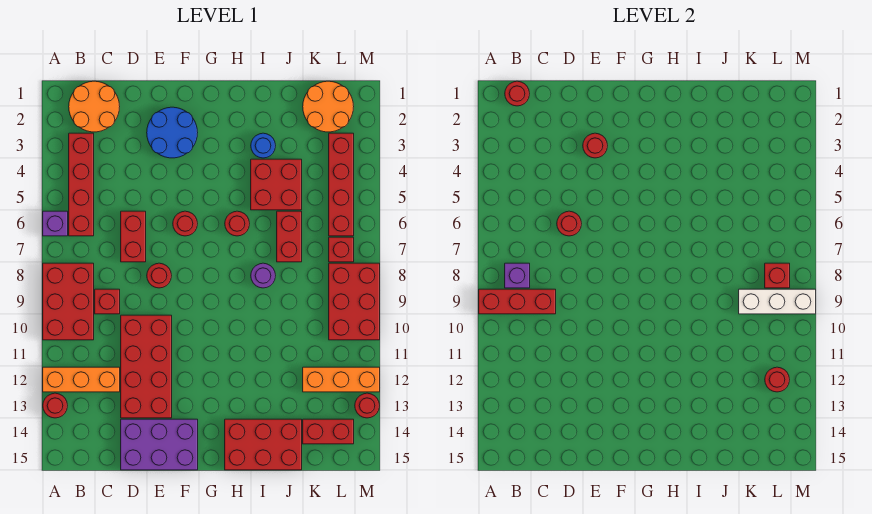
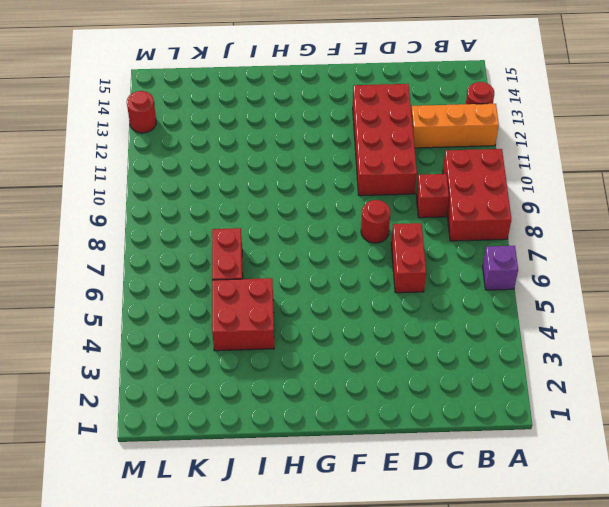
none -> orange round brick B1:C2 level 1
none -> red brick B3:B6 level 1
none -> purple brick D14:F15 level 1
none -> blue round brick E2:F3 level 1

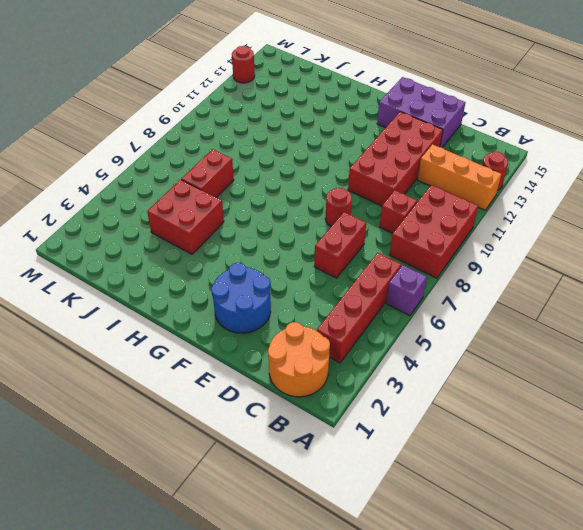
none -> red round brick F6 level 1
none -> red round brick H6 level 1
none -> red brick H14:J15 level 1
none -> blue round brick I3 level 1

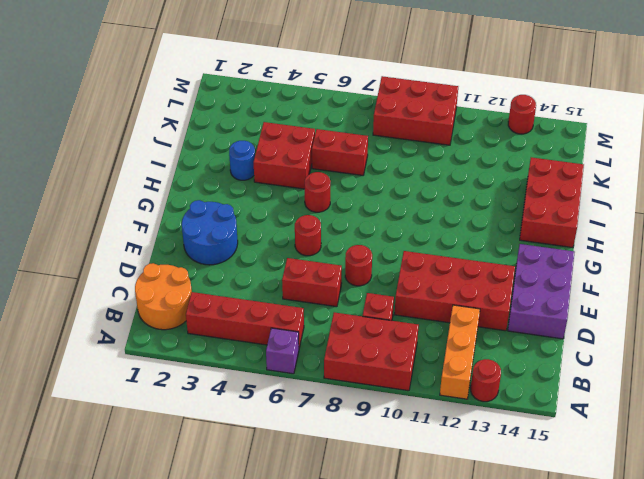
none -> purple round brick I8 level 1
none -> orange round brick K1:L2 level 1
none -> orange brick K12:M12 level 1
none -> red brick K14:L14 level 1

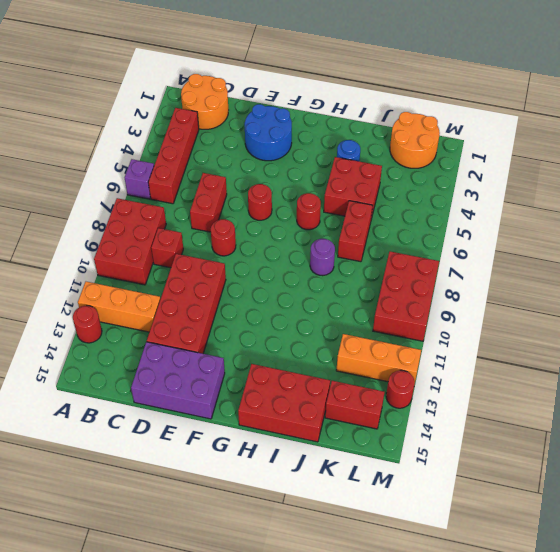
none -> red brick L3:L6 level 1
none -> red brick L7 level 1
none -> red brick A9:C9 level 2
none -> red round brick B1 level 2

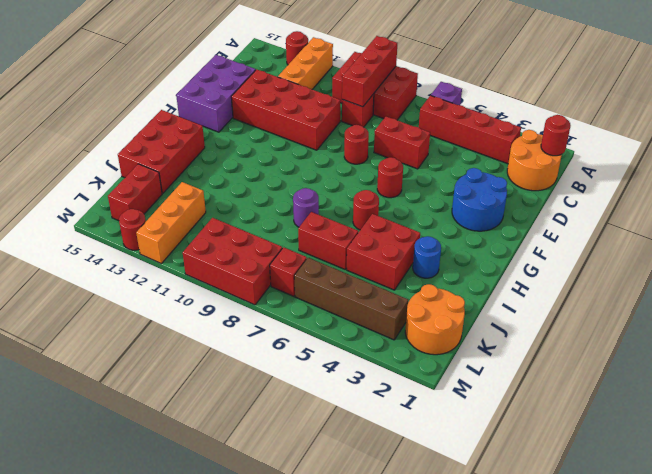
brown brick L3:L6 level 1 -> red brick L3:L6 level 1
none -> purple brick B8 level 2
none -> red round brick D6 level 2
none -> red round brick E3 level 2
none -> white brick K9:M9 level 2

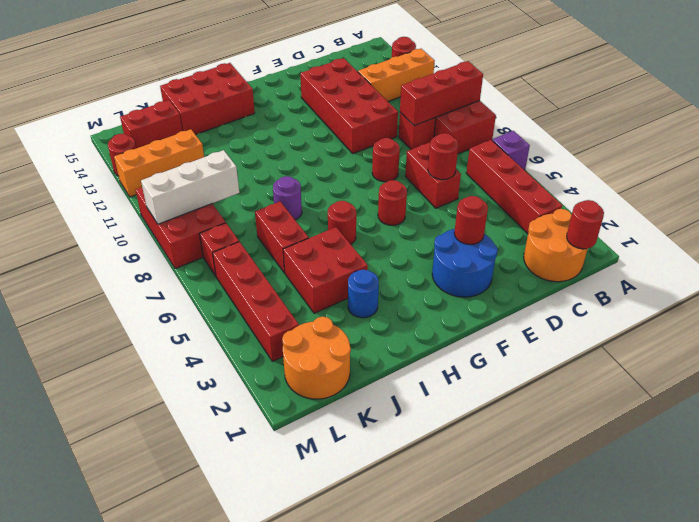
none -> purple brick D14:F15 level 1
none -> purple brick B8 level 2
none -> red brick L8 level 2
none -> red round brick L12 level 2

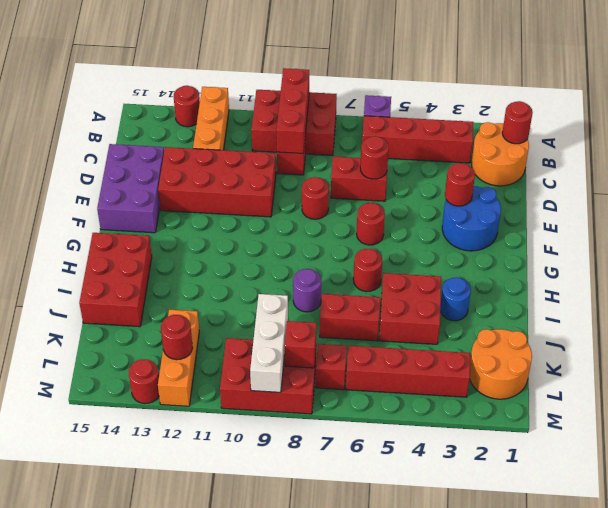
none -> red brick K14:L14 level 1
none -> purple brick B8 level 2

